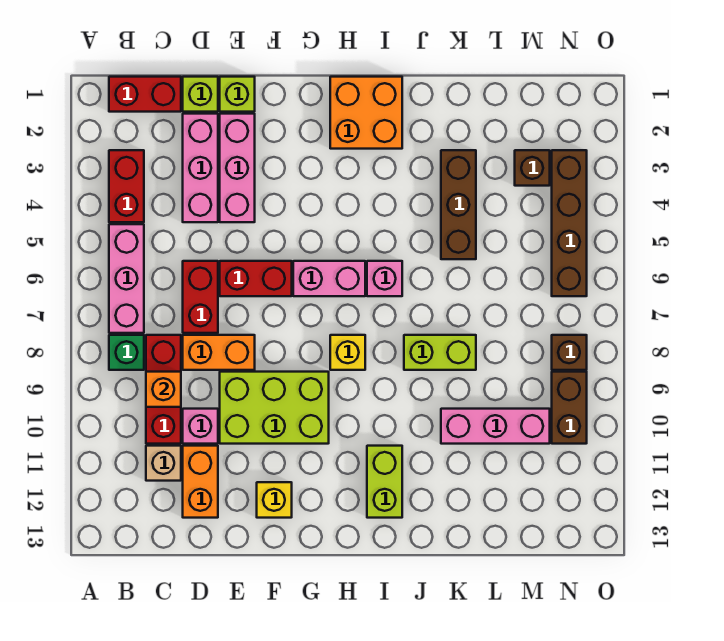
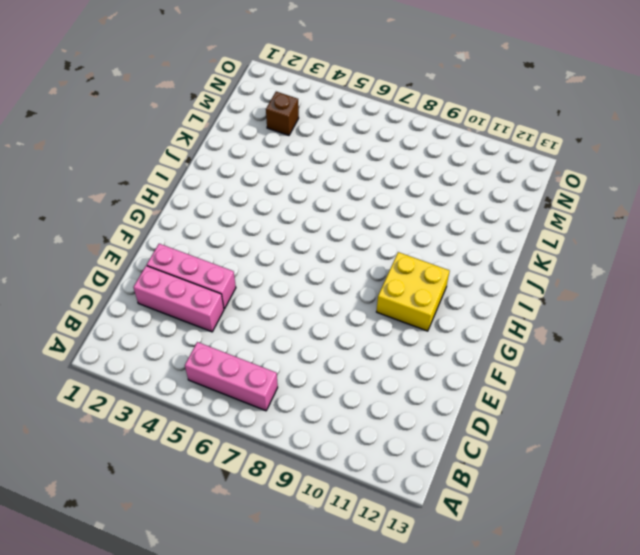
yellow brick G10:H11 level 1 -> lime brick E9:G10 level 1
none -> red brick B1:C1 level 1
none -> red brick B3:B4 level 1
none -> green brick B8 level 1
none -> red brick C8:C10 level 1

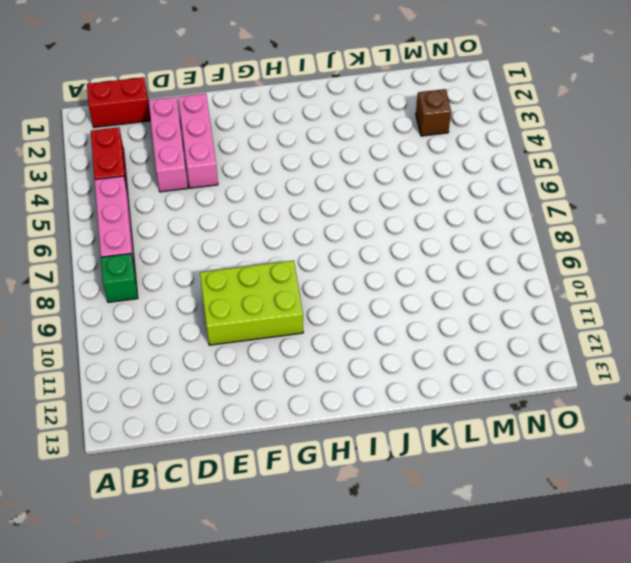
none -> red brick C8:C10 level 1
none -> tan brick C11 level 1
none -> lime brick D1 level 1
none -> red brick D6:D7 level 1

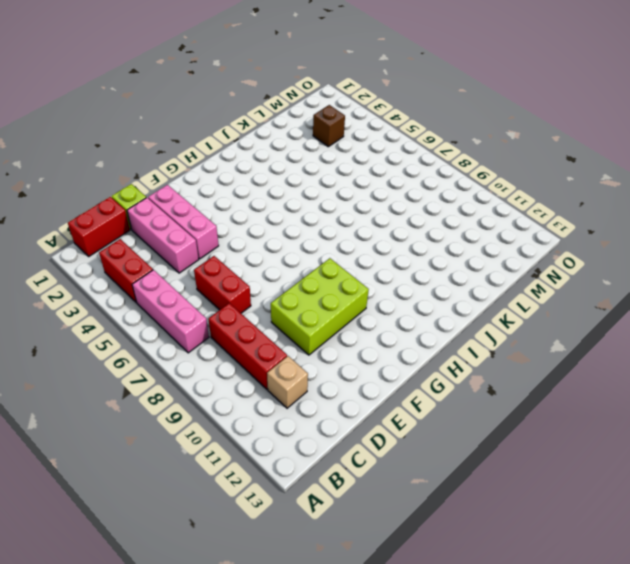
none -> green brick B8 level 1
none -> orange brick D8:E8 level 1
none -> pink brick D10 level 1
none -> orange brick D11:D12 level 1

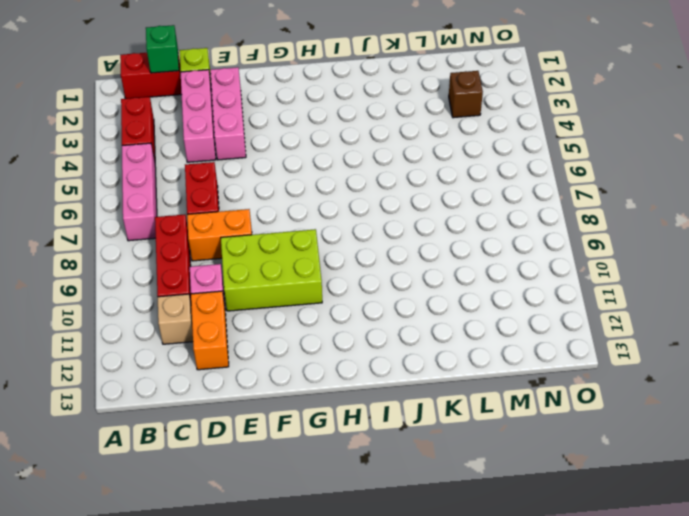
green brick C1 level 2 -> green brick B8 level 1
none -> lime brick E1 level 1
none -> red brick E6:F6 level 1
none -> yellow brick F12 level 1
none -> pink brick G6:H6 level 1

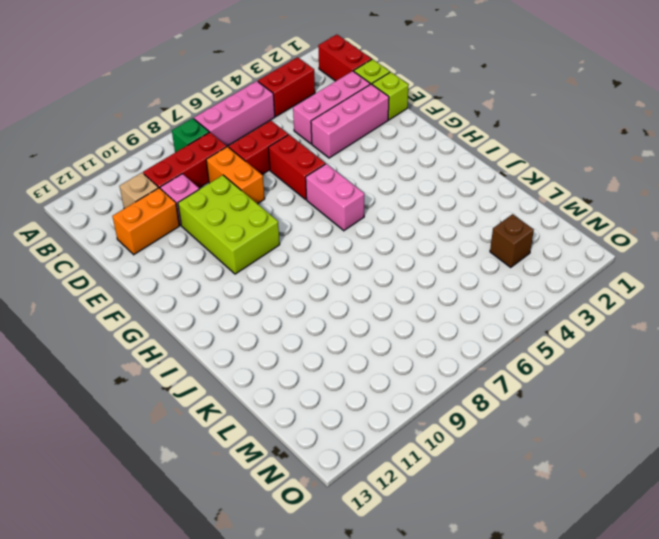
none -> yellow brick F12 level 1
none -> orange brick H1:I2 level 1
none -> yellow brick H8 level 1
none -> pink brick I6 level 1

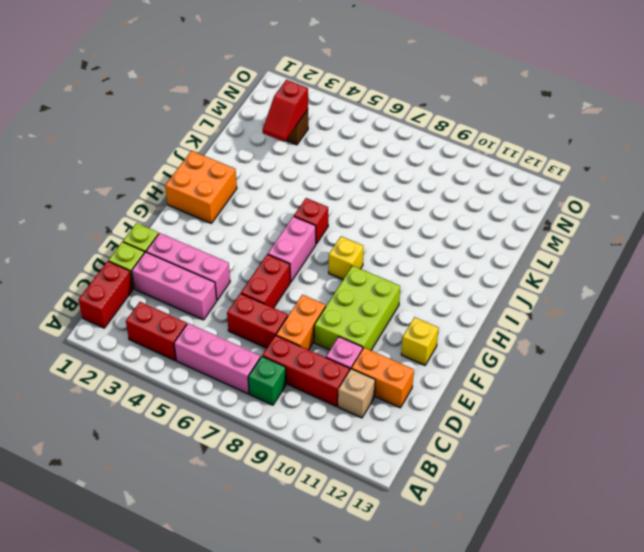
red brick I6 level 1 -> pink brick I6 level 1
red slope L3:M3 level 2 top M -> none
none -> lime brick I11:I12 level 1
none -> lime brick J8:K8 level 1
none -> brown brick K3:K5 level 1
none -> pink brick K10:M10 level 1

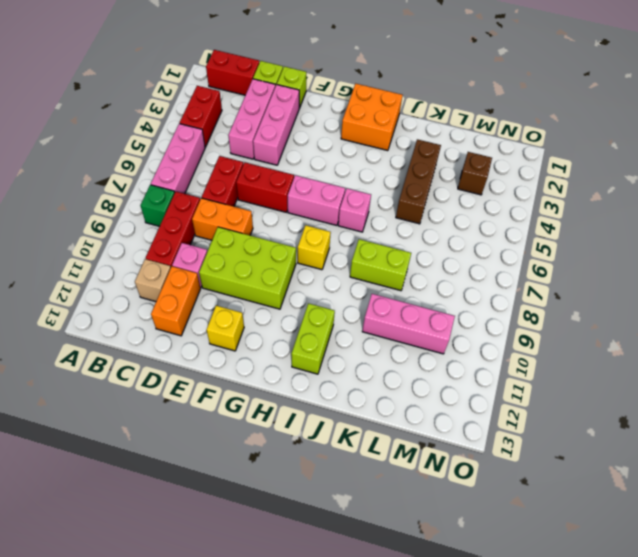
none -> brown brick N3:N6 level 1
none -> brown brick N8 level 1
none -> brown brick N9:N10 level 1
none -> orange brick C9 level 2

